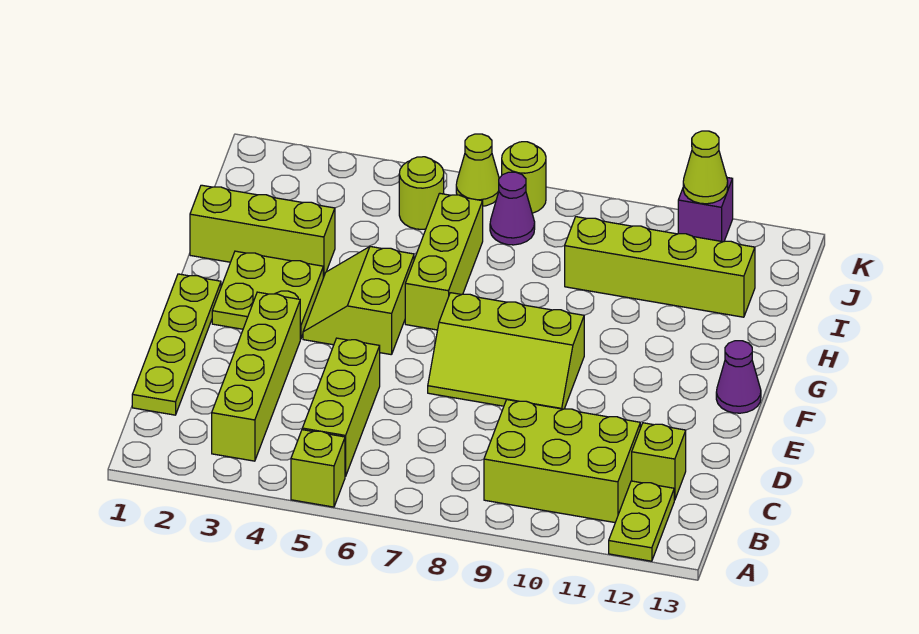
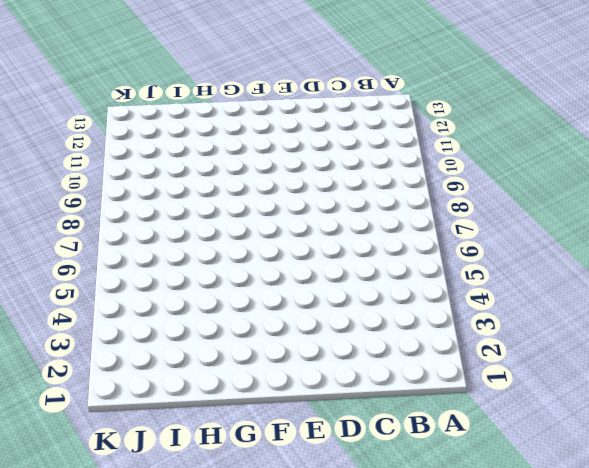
none -> lime brick A5 level 1
none -> lime plate A12:B12 level 1
none -> lime brick B3:E3 level 1

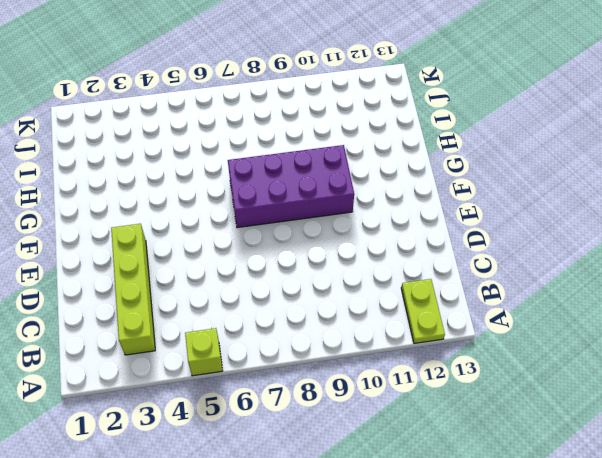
purple brick F7:G10 level 1 -> lime slope E7:F9 level 1 top F
none -> lime brick B5:D5 level 1
none -> lime brick B9:C11 level 1
none -> lime plate C1:F1 level 1

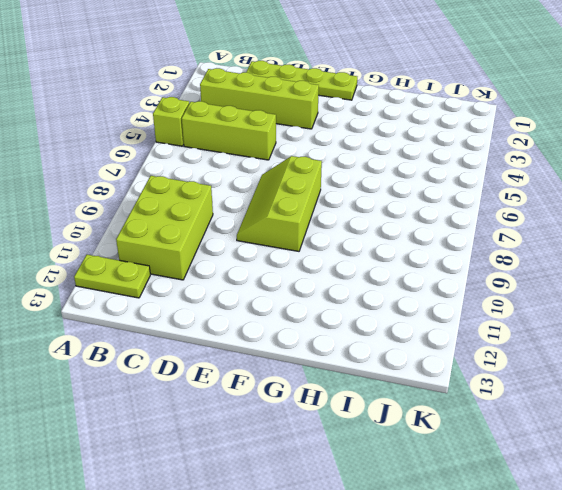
none -> lime brick C12 level 1
none -> lime plate F2:G3 level 1
none -> lime slope F4:G5 level 1 top 5

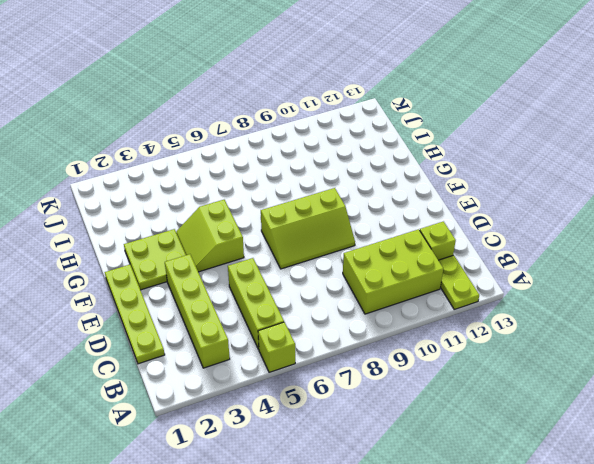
none -> purple cone F13 level 1
none -> lime brick G6:I6 level 1
none -> lime brick H1:H3 level 1

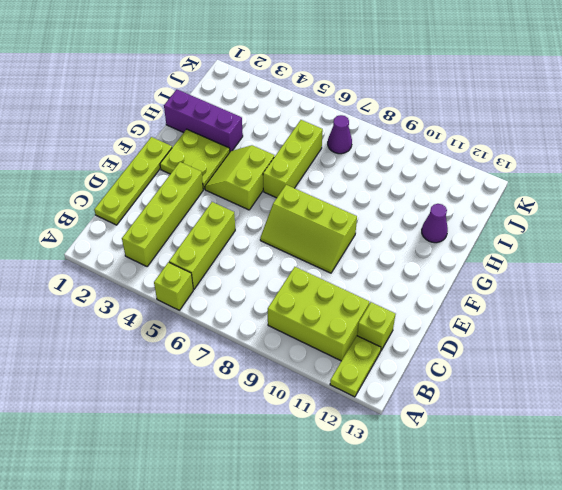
purple brick H1:H3 level 1 -> lime brick H1:H3 level 1
purple cone H12 level 1 -> purple cone F13 level 1
none -> lime brick I9:I12 level 1
none -> lime round brick J5 level 1
none -> lime cone K6 level 1

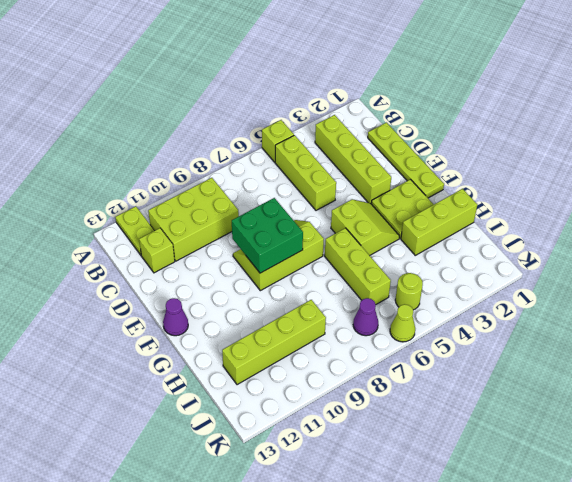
green brick E8:F9 level 2 -> none
none -> lime round brick K7 level 1
none -> purple brick K11 level 1
none -> lime cone K11 level 2

